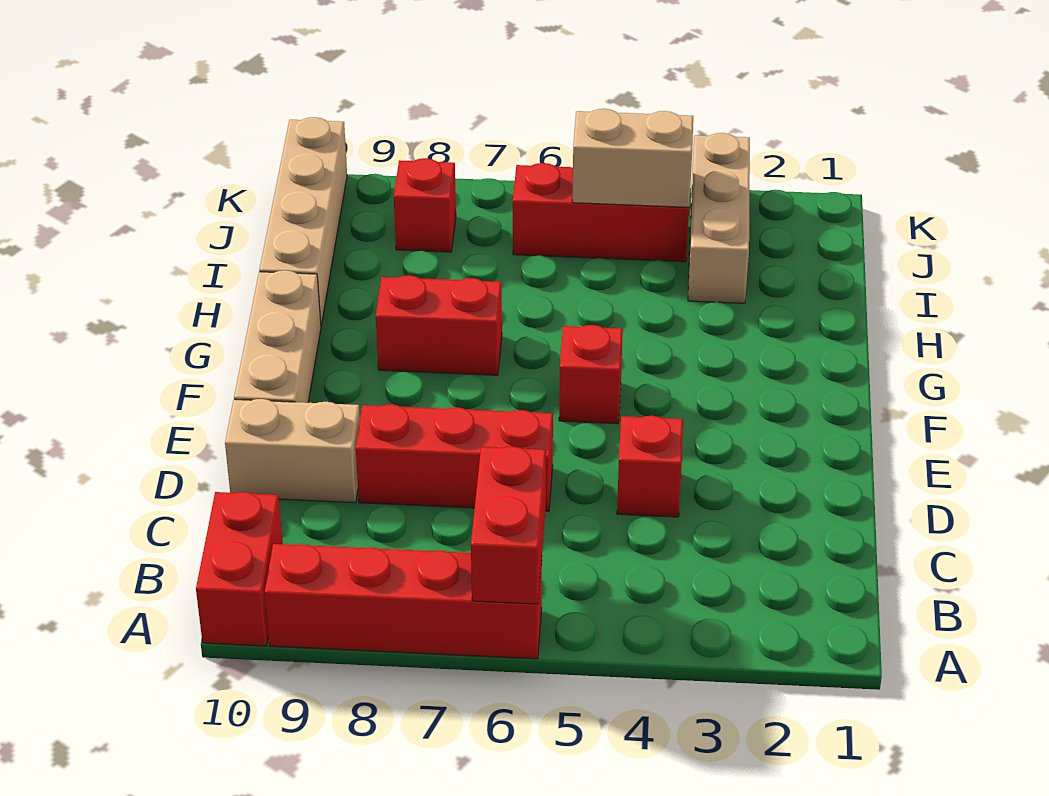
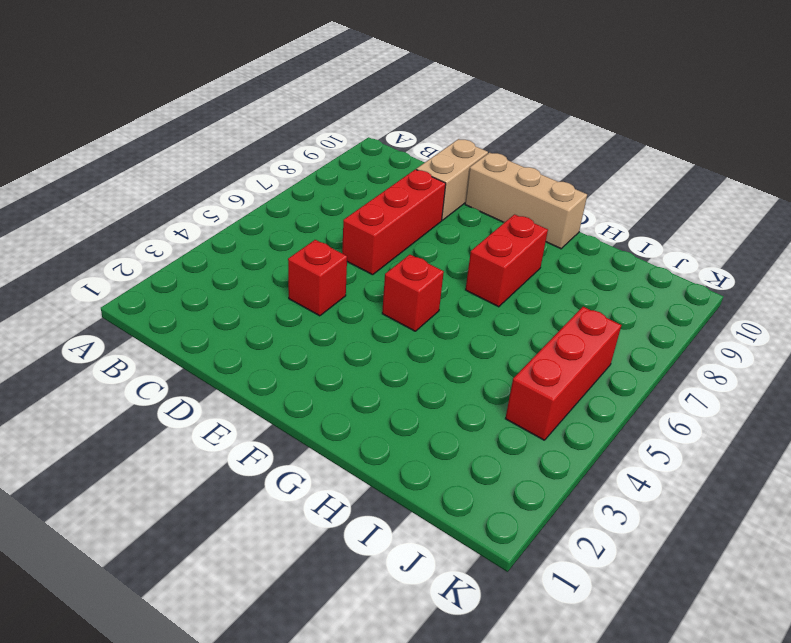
none -> red brick A6:A9 level 1
none -> red brick A10:B10 level 1
none -> tan brick H10:K10 level 1

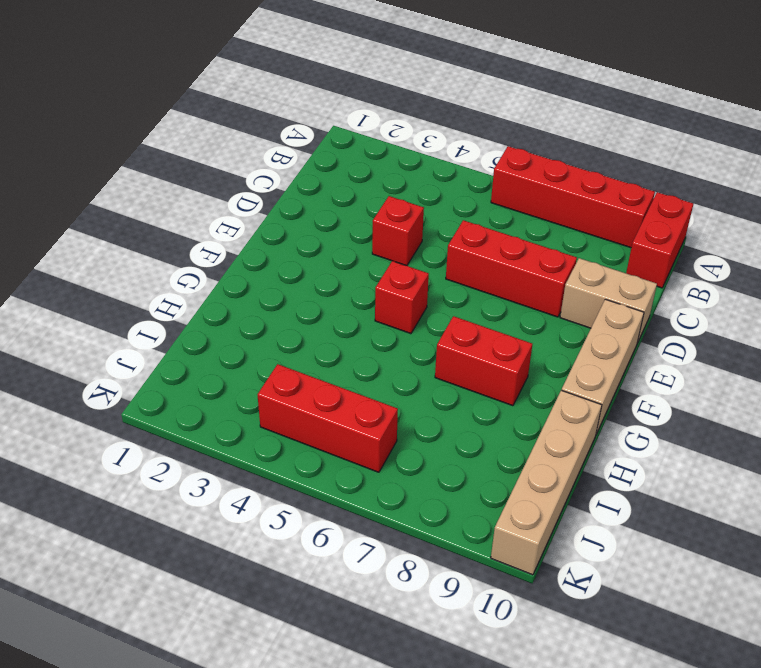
none -> tan brick I3:K3 level 1
none -> red brick J8 level 1
none -> red brick A6:B6 level 2

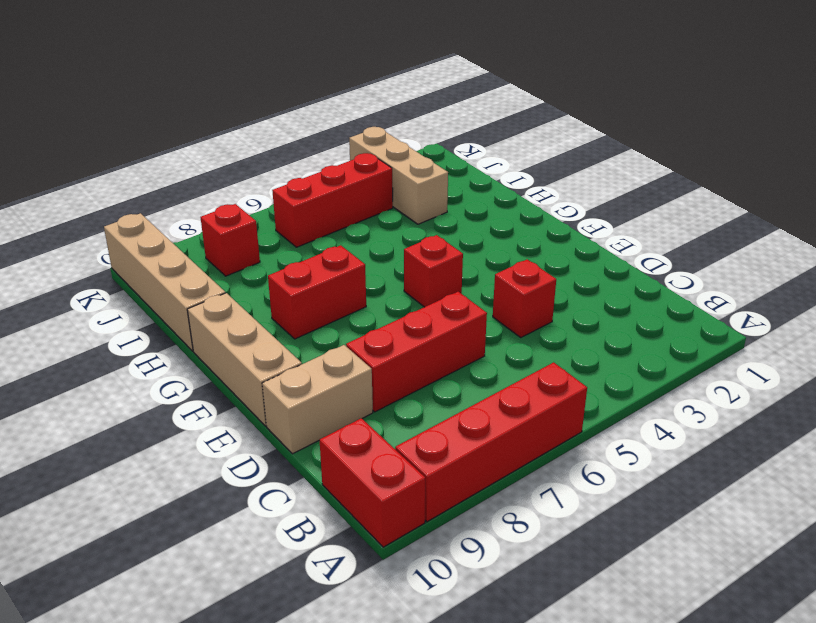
none -> red brick A6:B6 level 2
none -> tan brick J4:J5 level 2

